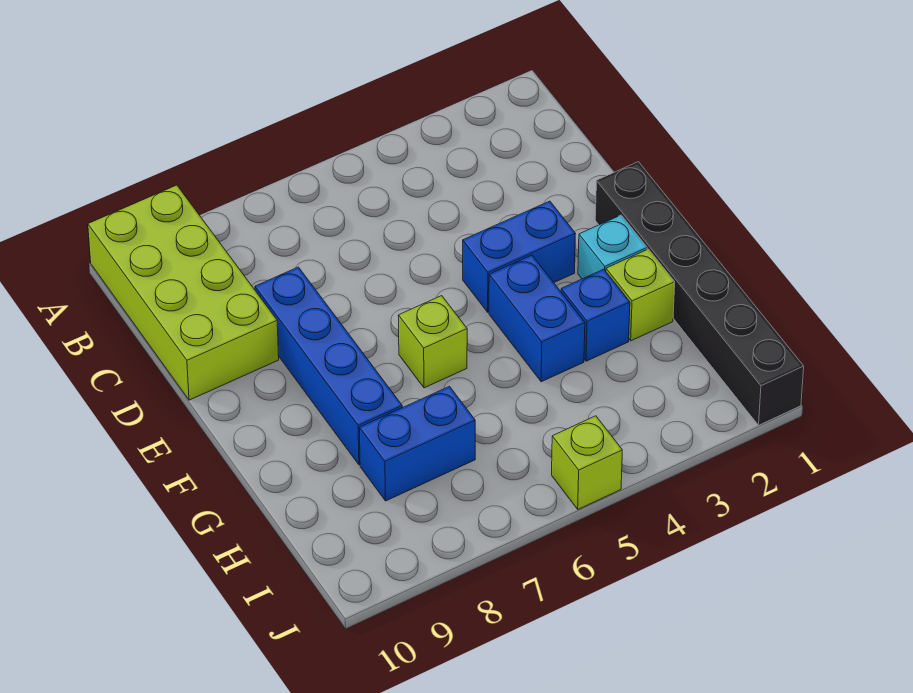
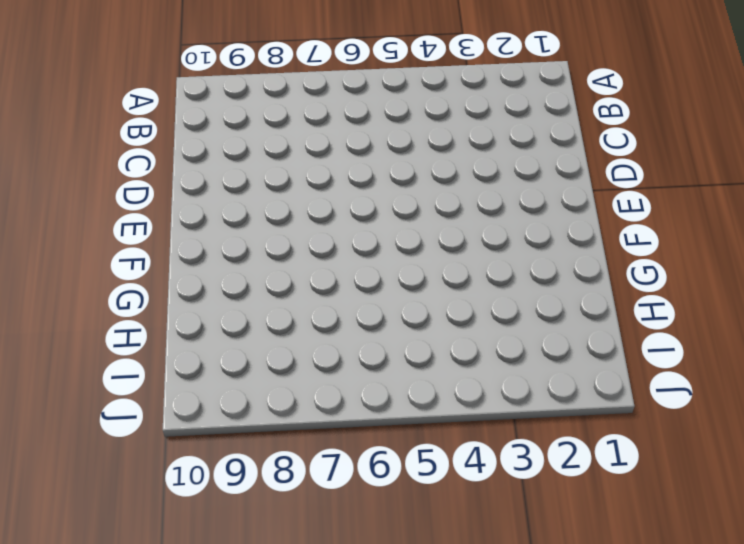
none -> lime brick A9:D10 level 1
none -> blue brick D8:G8 level 1

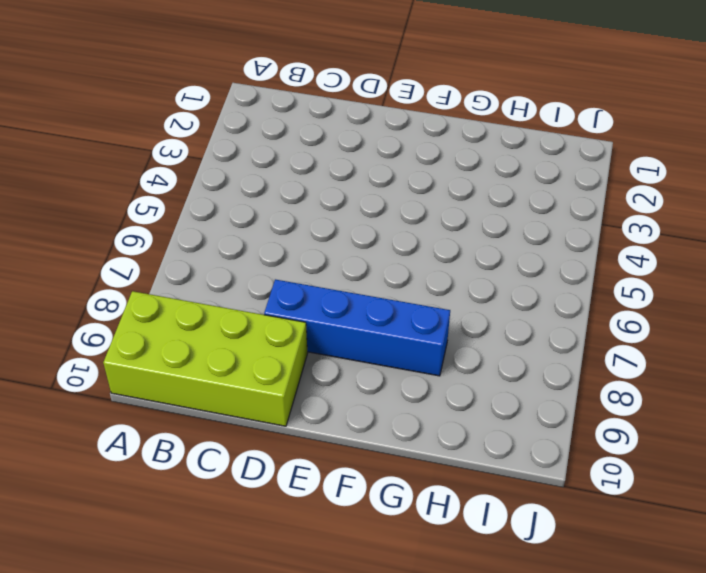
none -> black brick E1:J1 level 1
none -> blue brick E3:E4 level 1

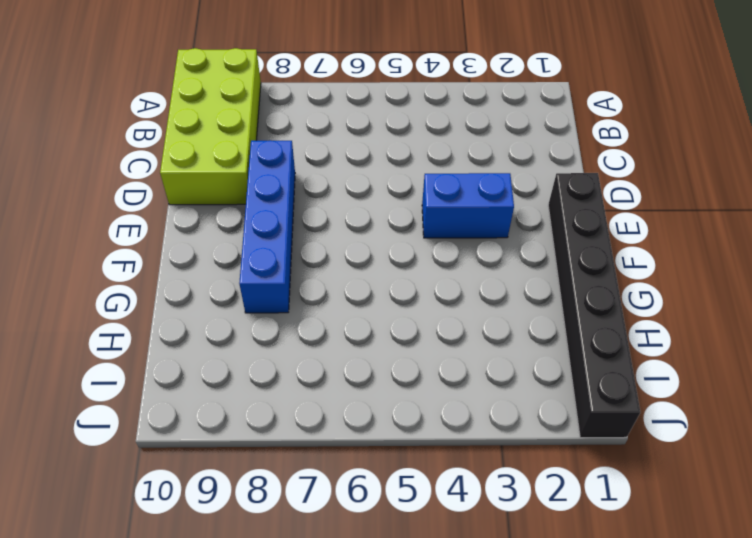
none -> cyan brick F2 level 1
none -> blue brick F4:G4 level 1

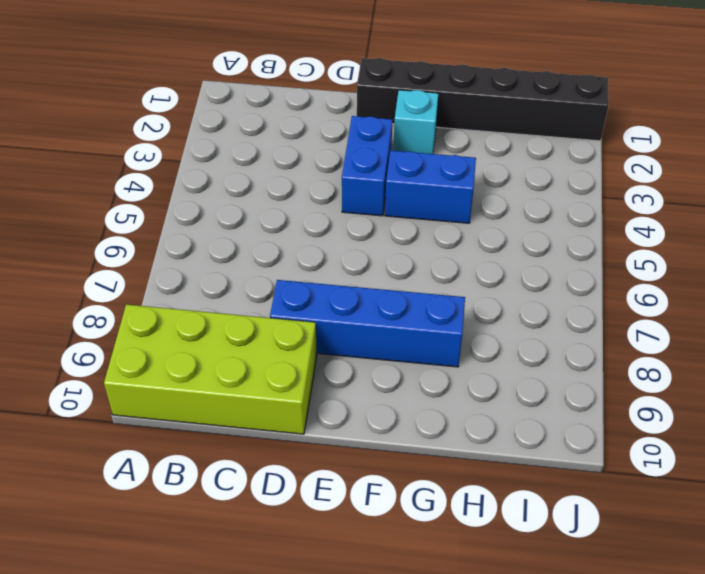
none -> lime brick F6 level 1
none -> lime brick G2 level 1

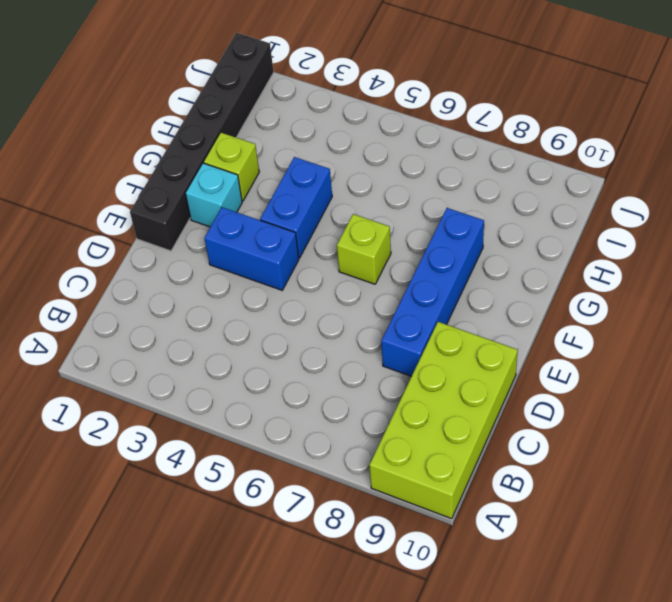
none -> blue brick G3 level 1
none -> blue brick H7:H8 level 1

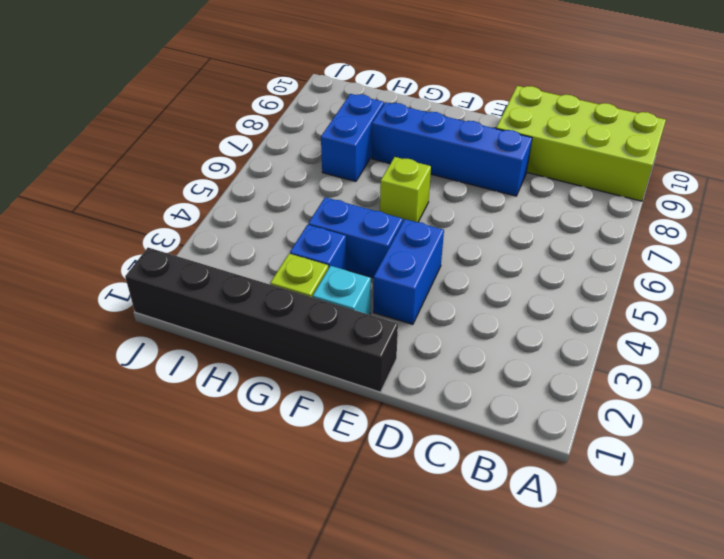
none -> lime brick J5 level 1

